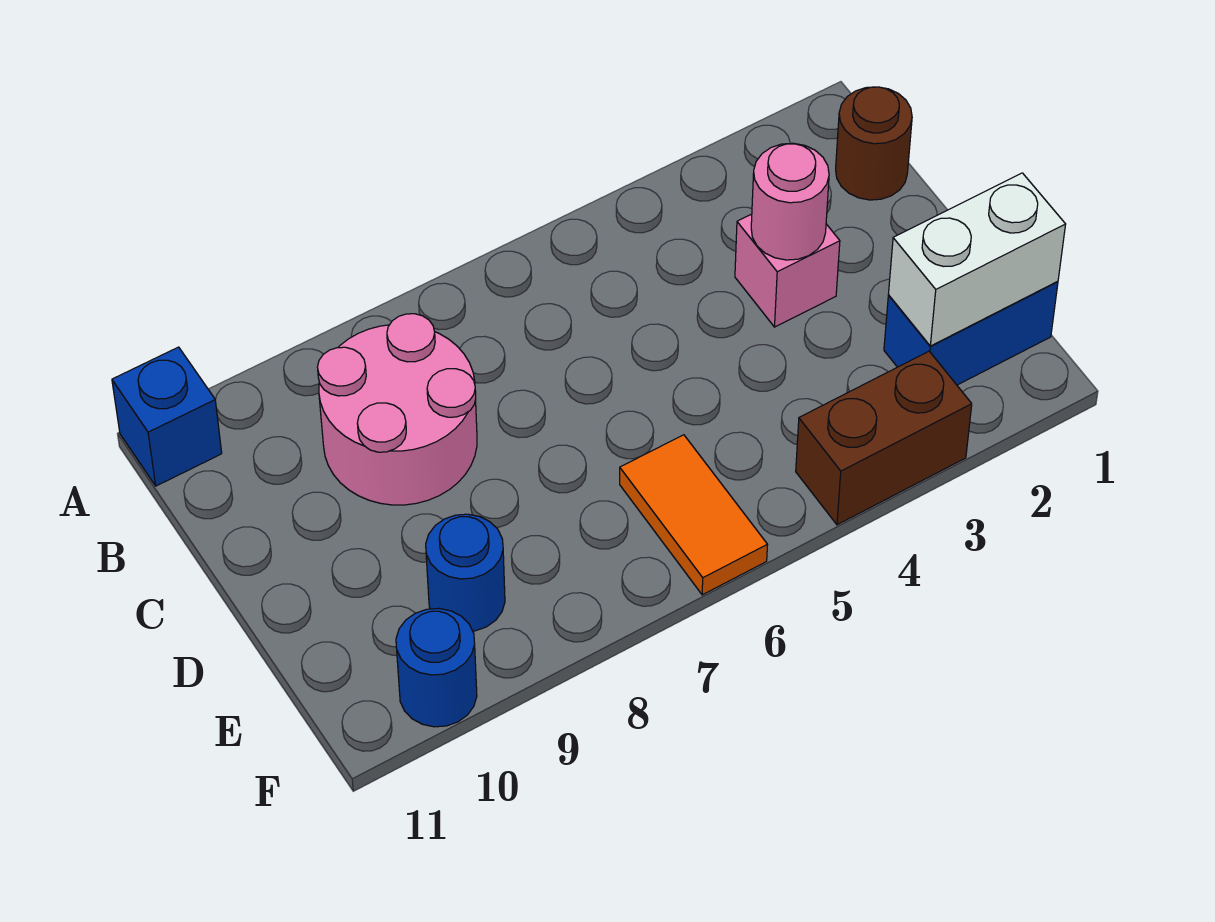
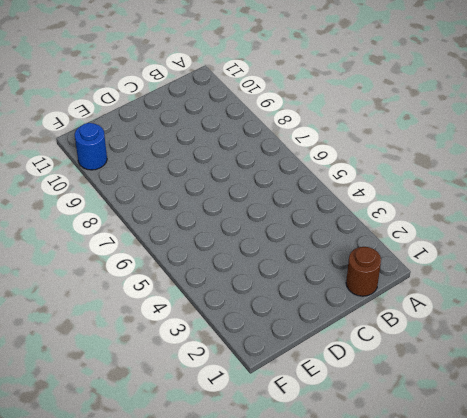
none -> blue brick A11 level 1
none -> pink round brick B8:C9 level 1

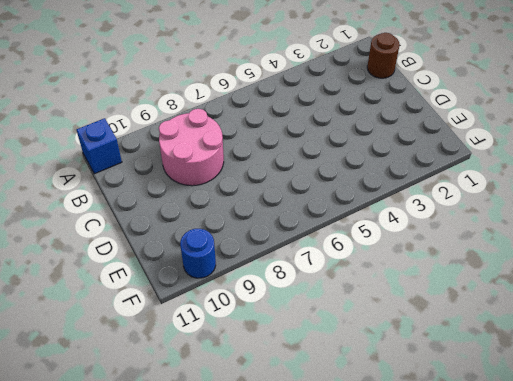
none -> pink brick C3 level 1
none -> blue brick E1:E2 level 1

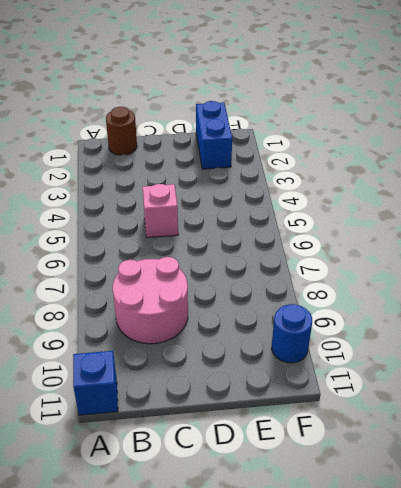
pink brick C5 level 1 -> pink brick C3 level 1
none -> orange tile E6:F6 level 1
none -> blue round brick E9 level 1

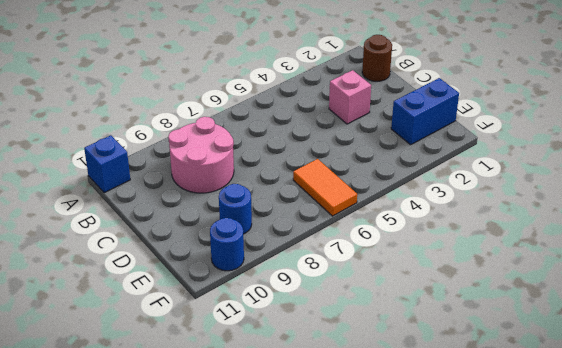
none -> brown brick F3:F4 level 1
none -> pink round brick C3 level 2

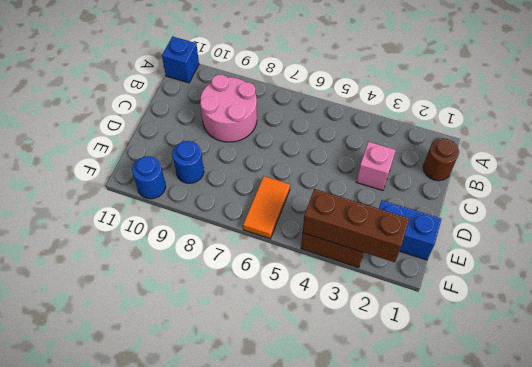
brown brick F2:F4 level 2 -> none
none -> pink round brick C3 level 2
none -> white brick E1:E2 level 2

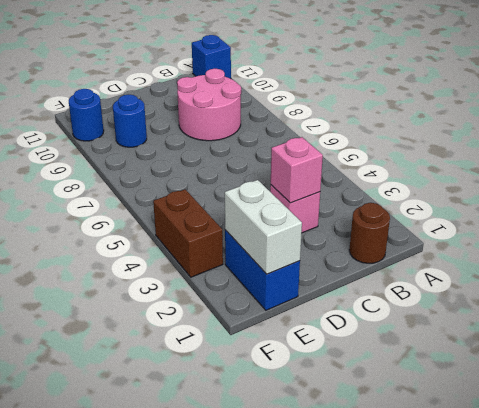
pink brick C3 level 2 -> pink round brick C3 level 2
none -> orange tile E6:F6 level 1

